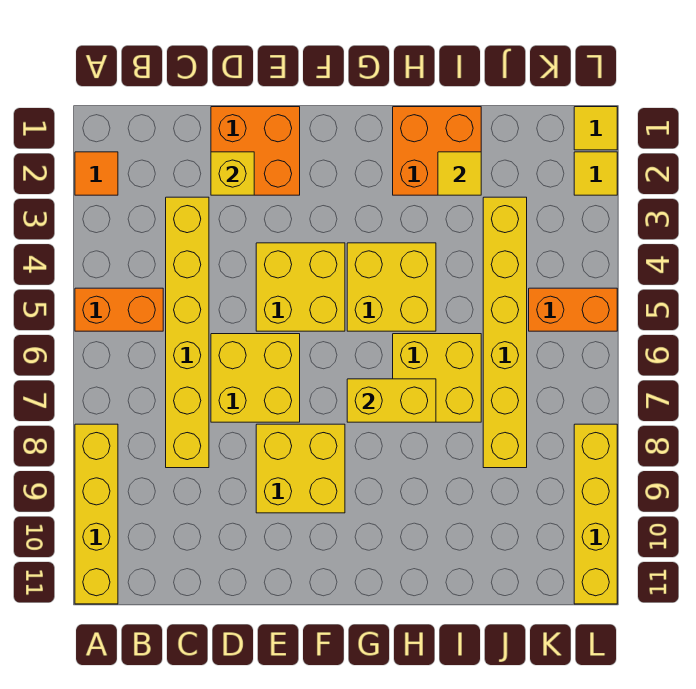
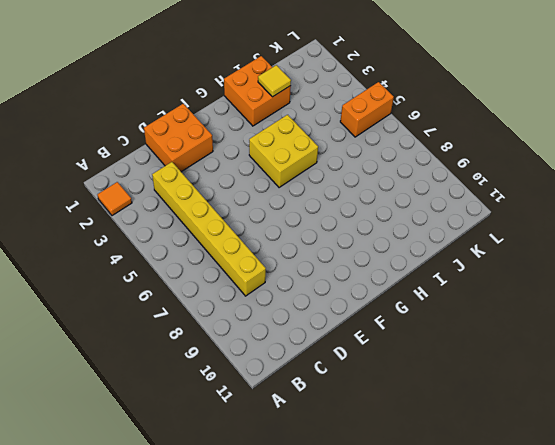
none -> orange brick A5:B5 level 1
none -> yellow brick A8:A11 level 1
none -> yellow brick D6:E7 level 1

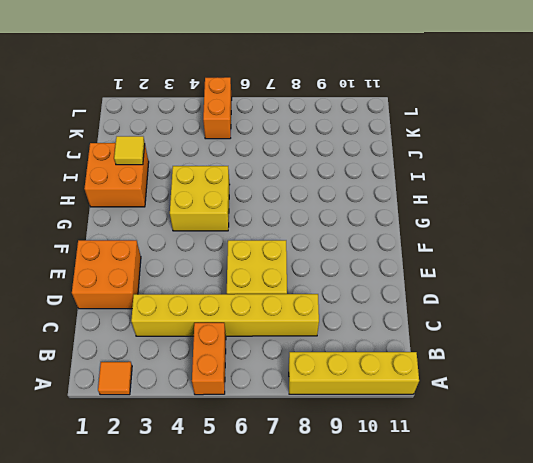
none -> yellow brick E4:F5 level 1
none -> yellow brick E8:F9 level 1
none -> yellow brick H6:I7 level 1

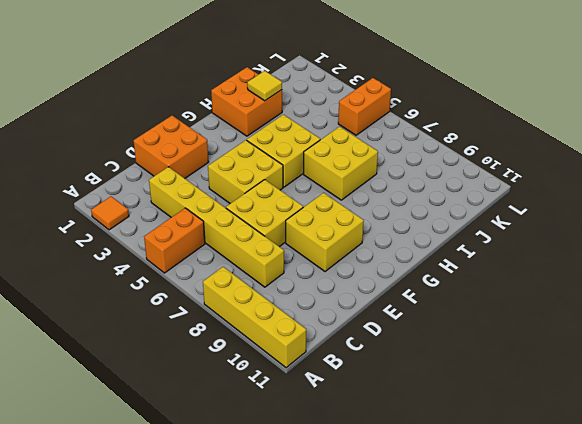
none -> yellow brick J3:J8 level 1
none -> yellow tile L1 level 1
none -> yellow tile L2 level 1

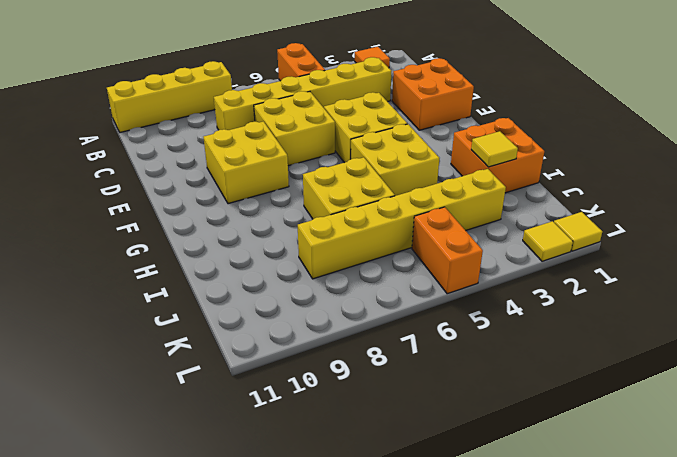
none -> yellow brick L8:L11 level 1
none -> yellow brick D2 level 2
none -> yellow brick G7:H7 level 2

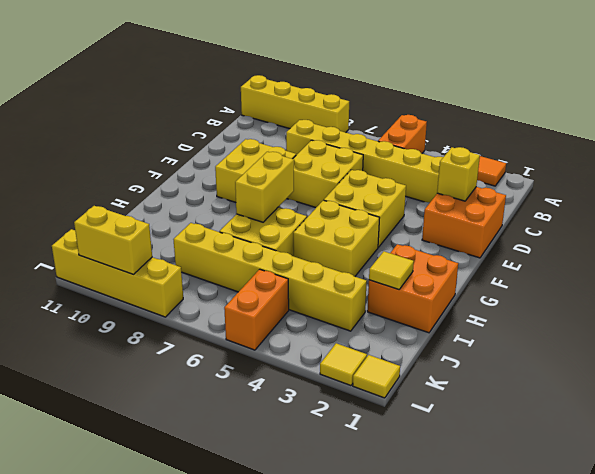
yellow brick L9:L10 level 2 -> none

